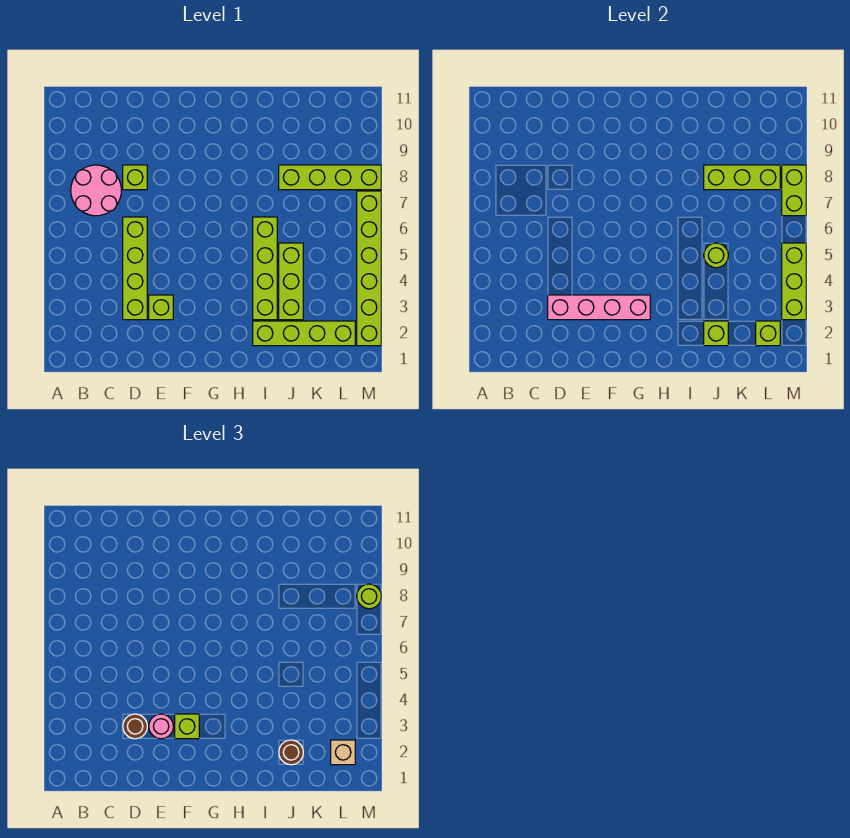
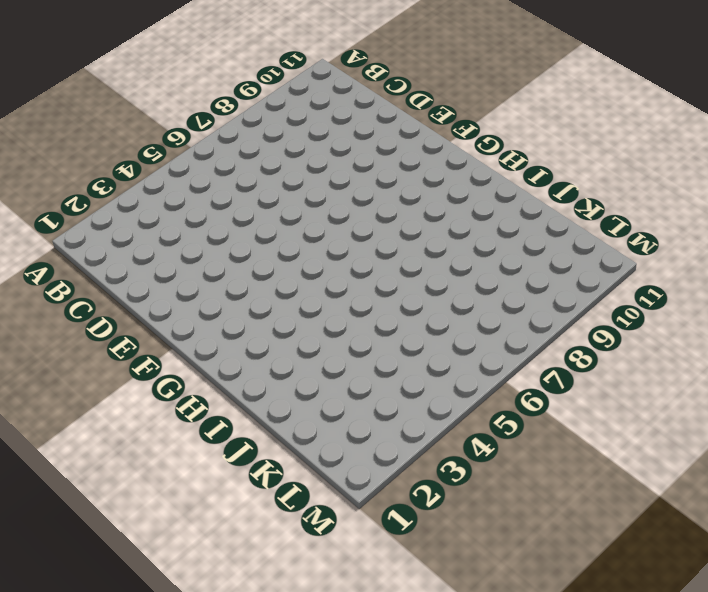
none -> pink round brick B7:C8 level 1
none -> lime brick D3:D6 level 1
none -> lime brick D8 level 1

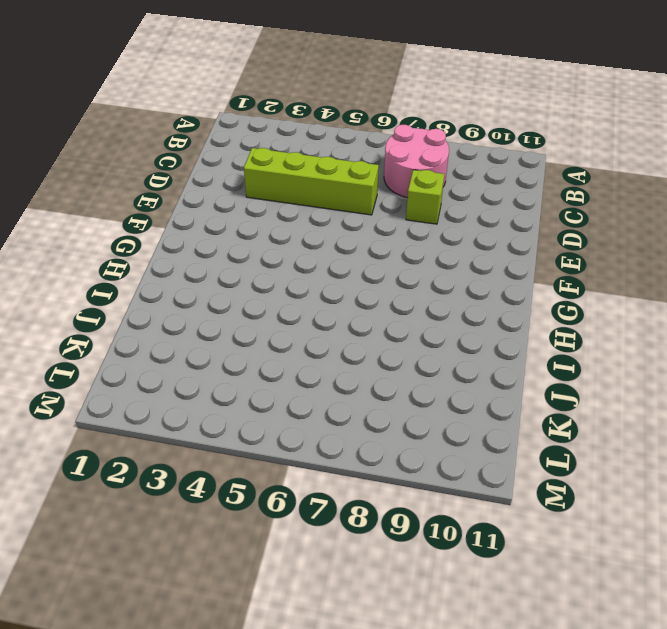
none -> lime brick E3 level 1
none -> lime brick I2:L2 level 1
none -> lime brick I3:I6 level 1

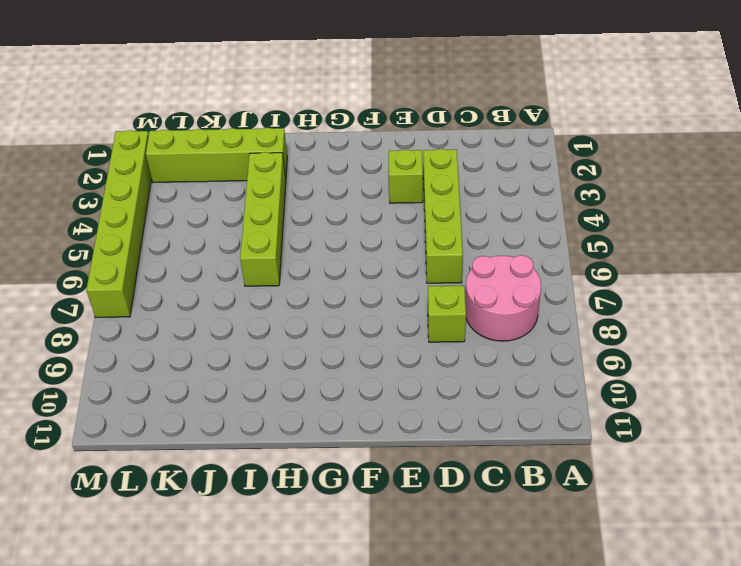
none -> lime brick J3:J5 level 1
none -> lime brick J8:M8 level 1
none -> pink brick D3:G3 level 2

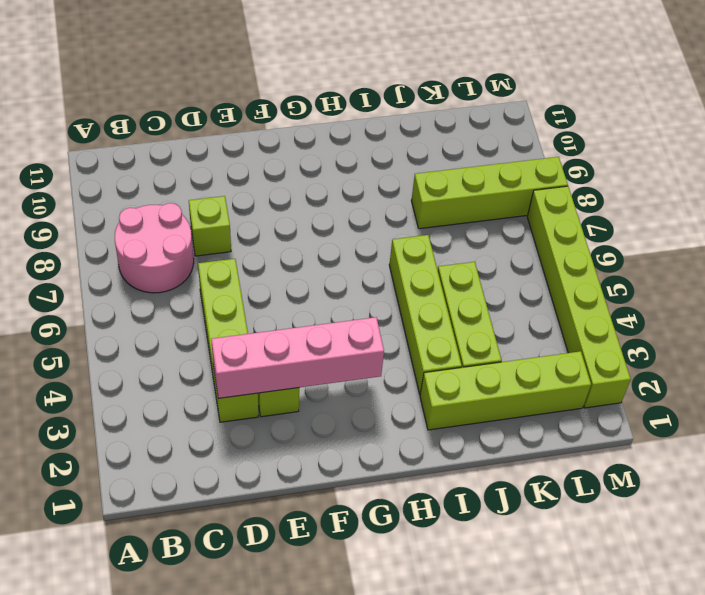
none -> lime brick J2 level 2
none -> lime round brick J5 level 2
none -> lime brick J8:L8 level 2

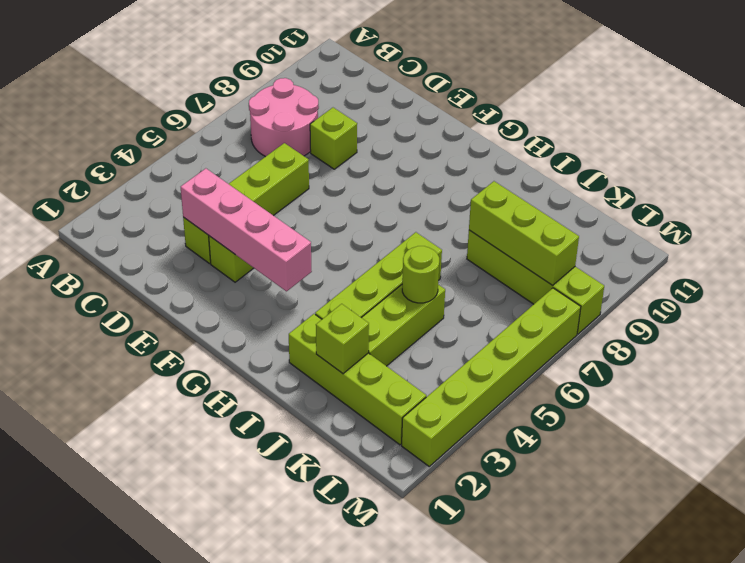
none -> lime brick L2 level 2
none -> lime brick M3:M5 level 2
none -> lime brick M7:M8 level 2

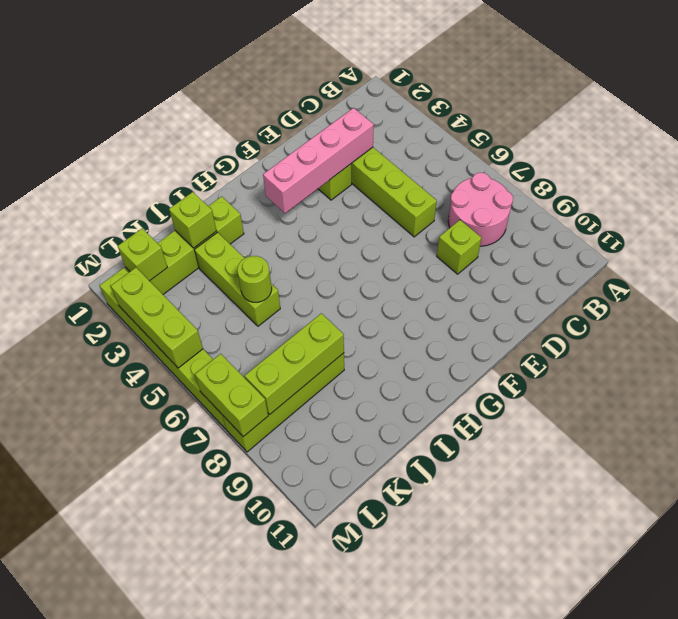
none -> lime brick I3:I6 level 1
none -> brown round brick D3 level 3
none -> pink round brick E3 level 3

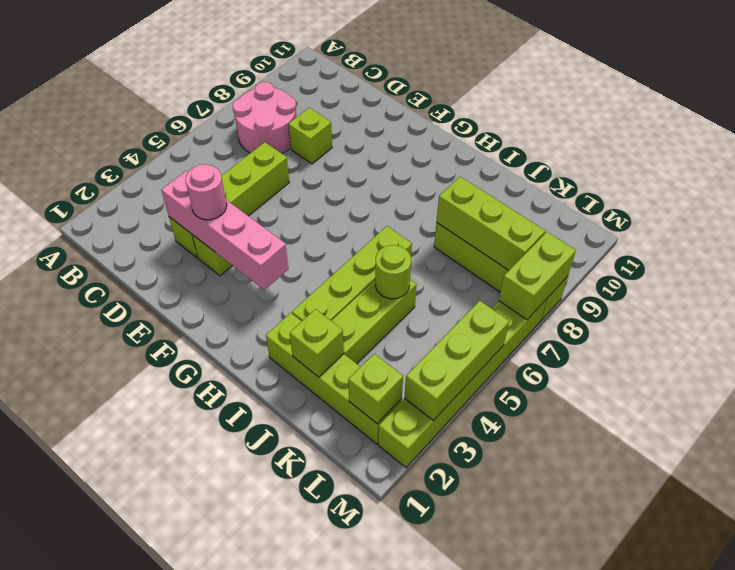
none -> brown round brick D3 level 3
none -> lime brick F3 level 3
none -> brown round brick J2 level 3

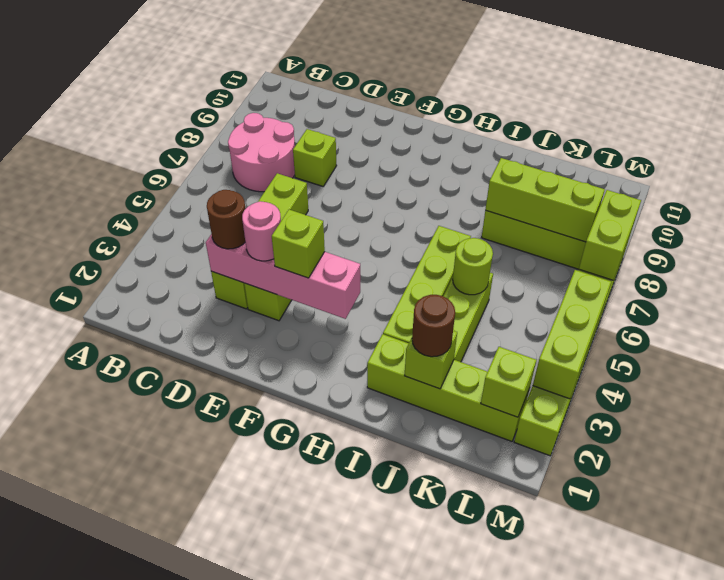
none -> tan brick L2 level 3
none -> lime round brick M8 level 3

